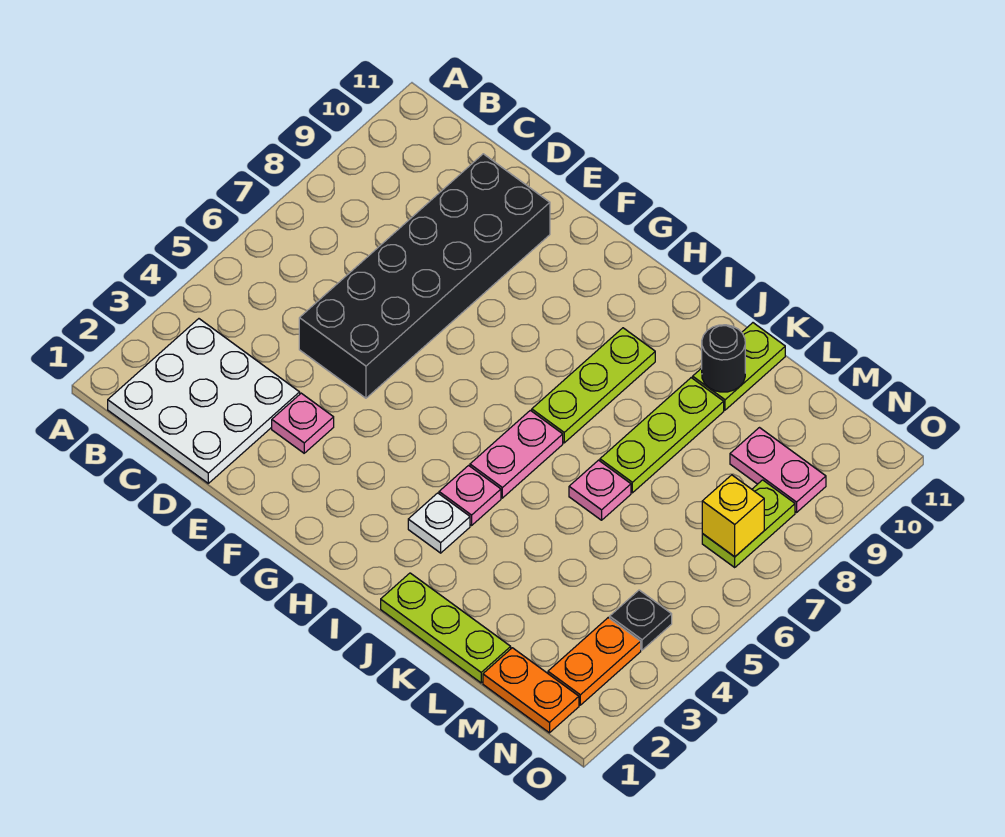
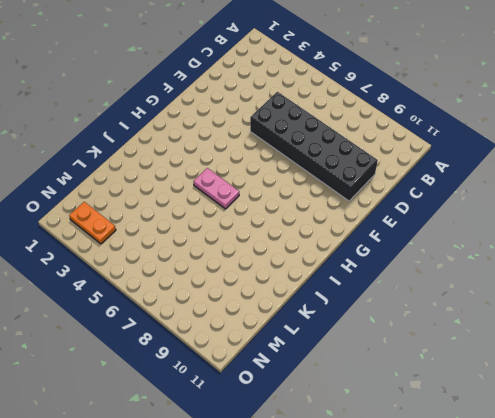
none -> white plate B1:D3 level 1
none -> pink plate E3 level 1
none -> white plate I3 level 1

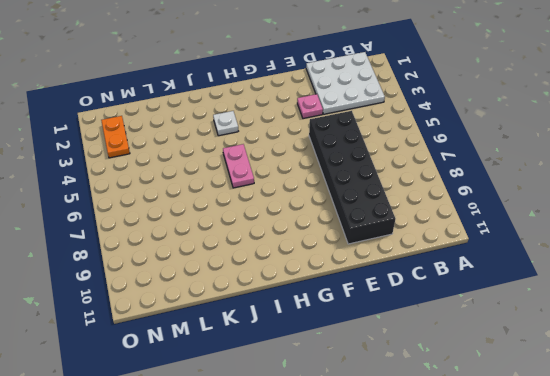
none -> pink plate I4 level 1
none -> lime plate I7:I9 level 1
none -> lime plate J1:L1 level 1

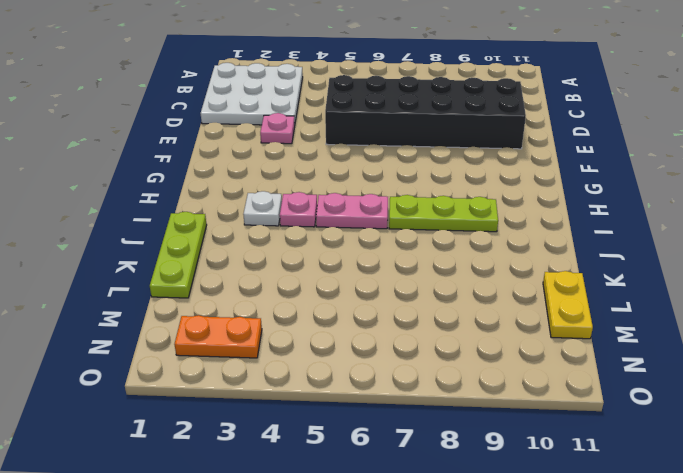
yellow plate L11:M11 level 1 -> none
none -> pink plate K6 level 1
none -> lime plate K7:K9 level 1
none -> lime plate K10:K11 level 1

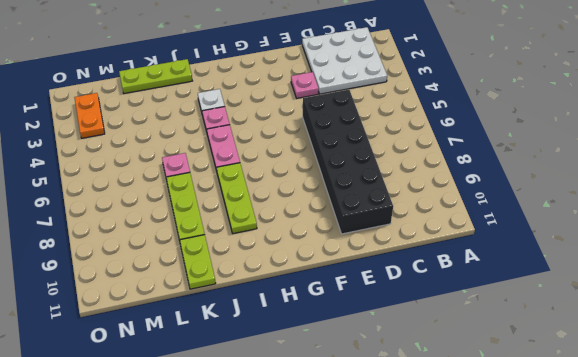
none -> orange plate M1:N1 level 1
none -> pink plate M9:N9 level 1
none -> black plate N4 level 1

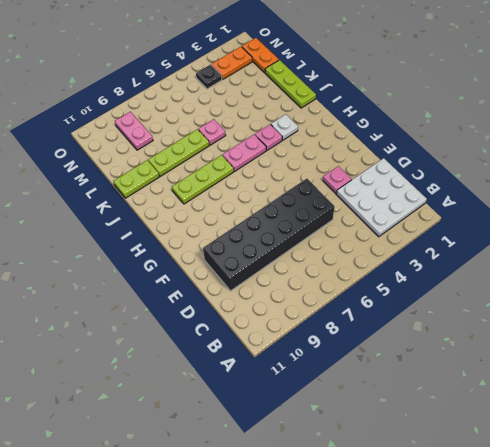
none -> lime plate N7:N8 level 1
none -> black round brick K10 level 2
none -> yellow brick N7 level 2

